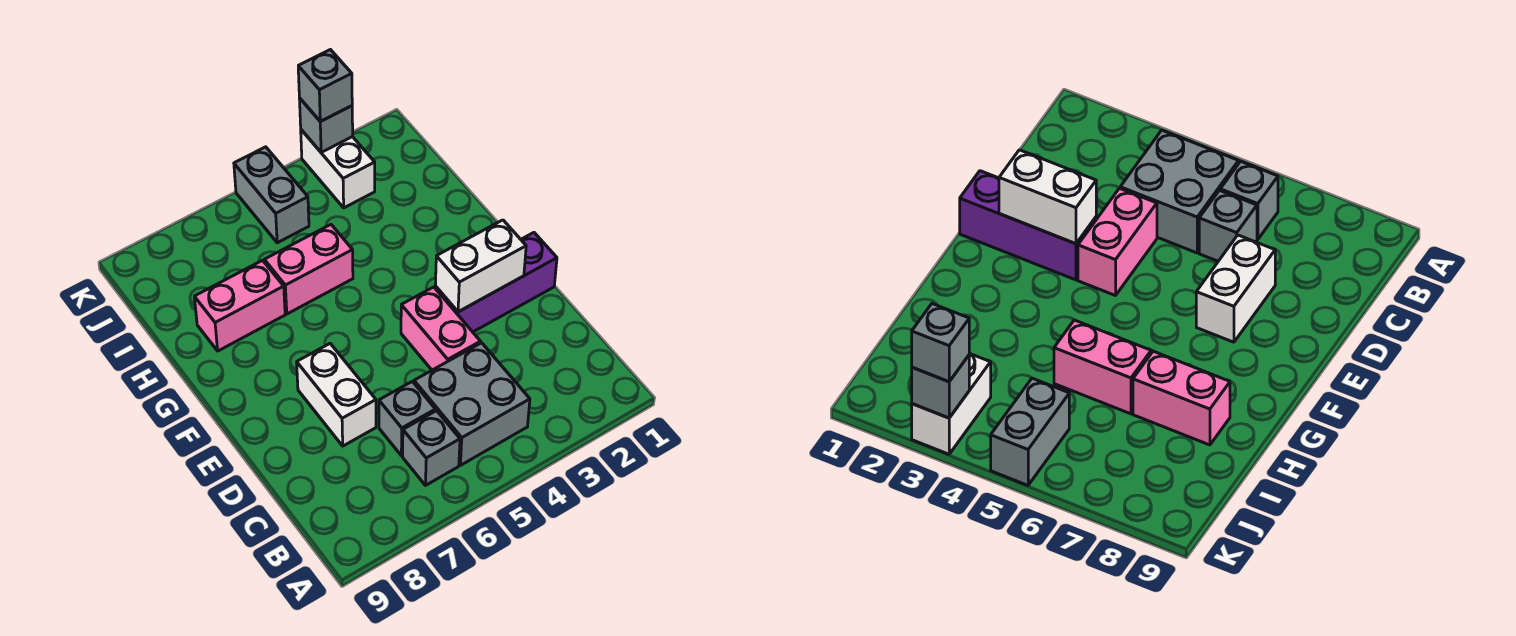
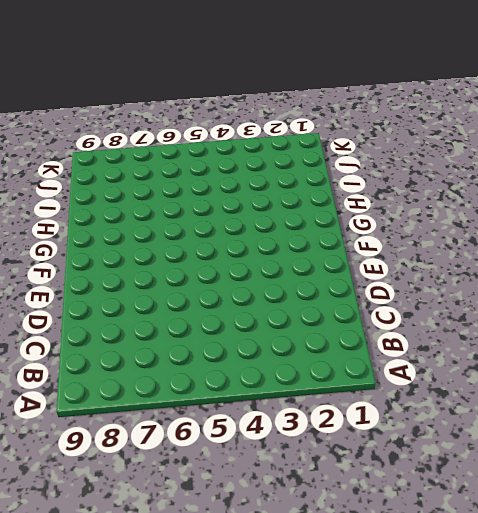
none -> grey brick B4:C5 level 1
none -> grey brick B6 level 1
none -> grey brick C6 level 1

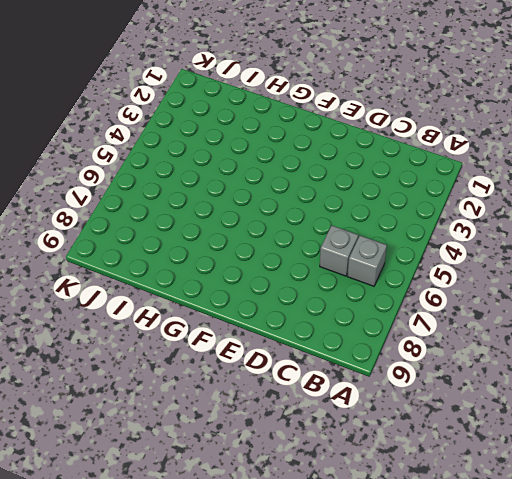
none -> grey brick B4:C5 level 1
none -> pink brick D4:E4 level 1
none -> white brick D7:E7 level 1

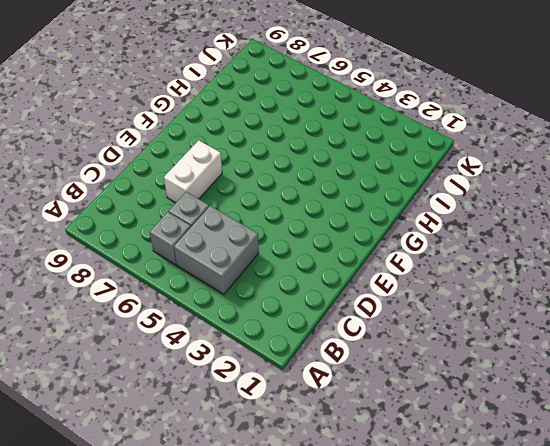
none -> pink brick D4:E4 level 1
none -> purple brick E1:E3 level 1
none -> pink brick H5:H6 level 1

